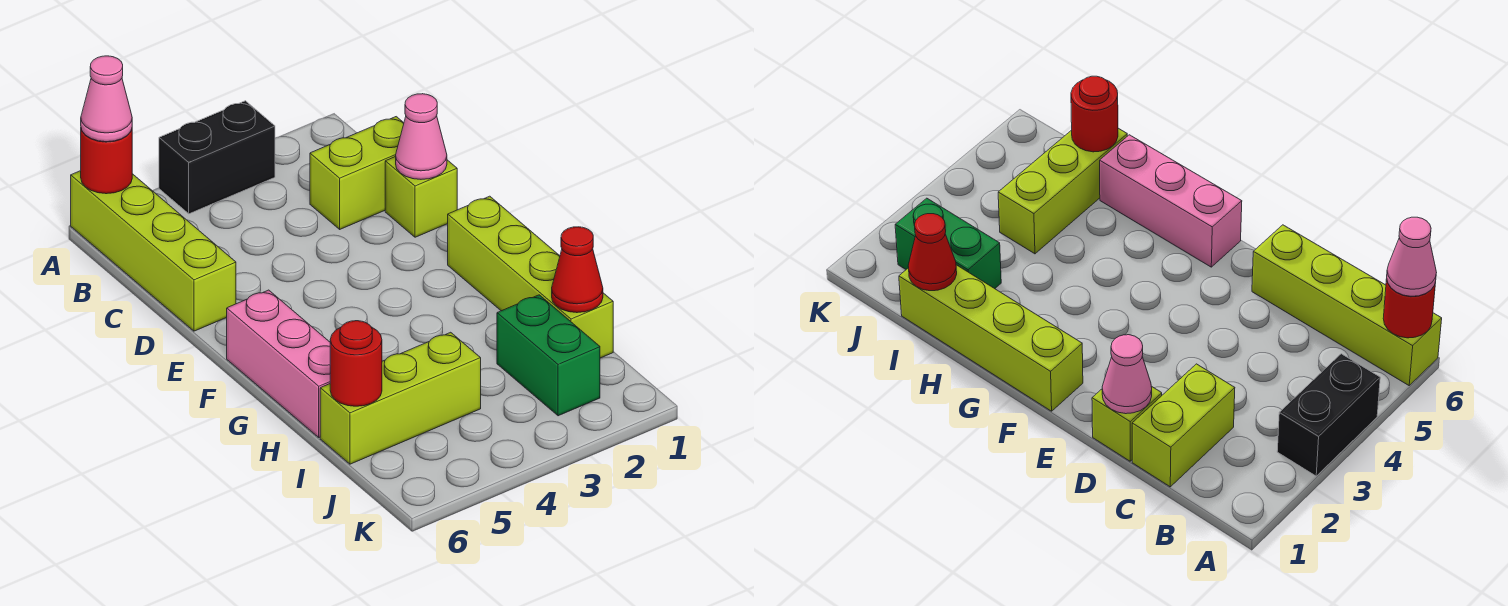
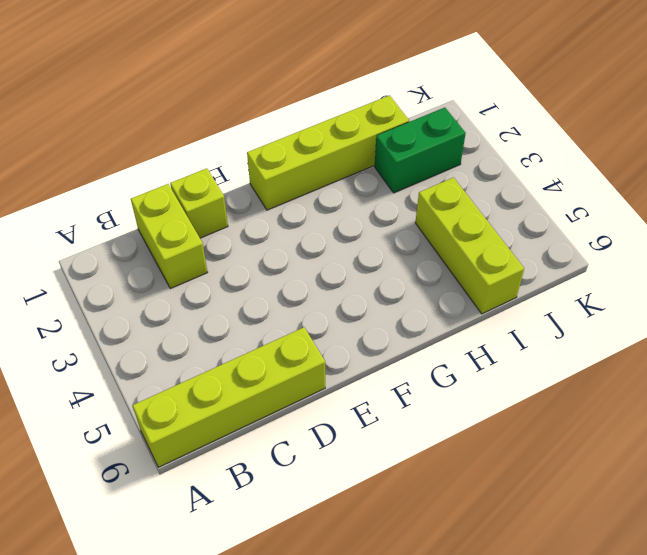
none -> black brick A3:A4 level 1
none -> pink brick F6:H6 level 1
none -> red round brick A6 level 2

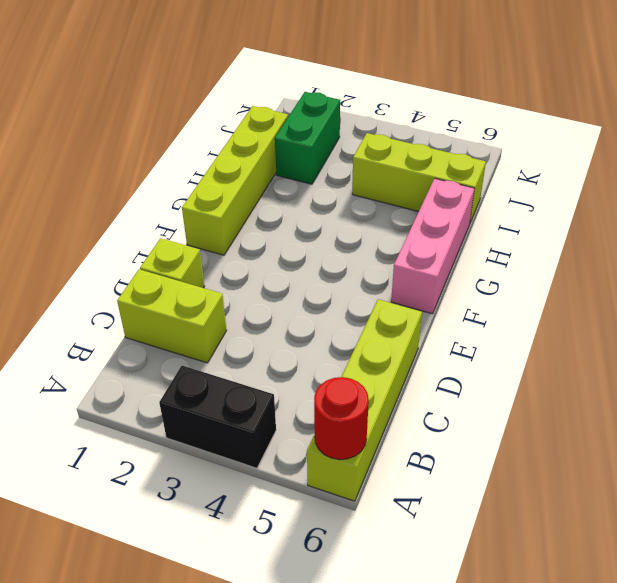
none -> pink cone D1 level 2
none -> red cone I1 level 2
none -> red round brick I6 level 2

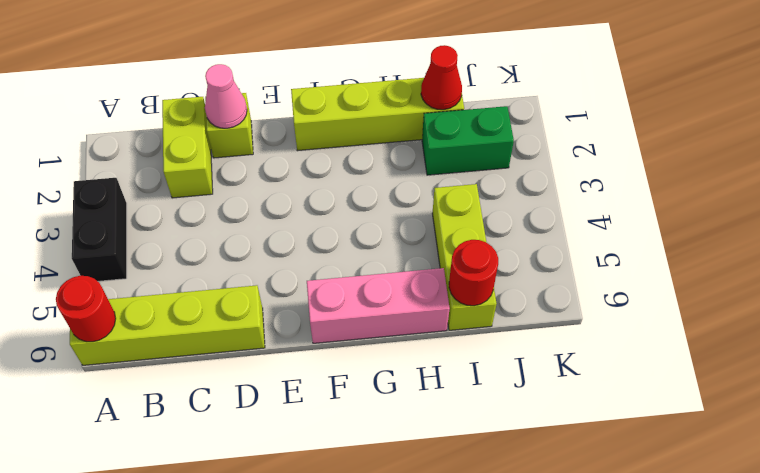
none -> pink cone A6 level 3

